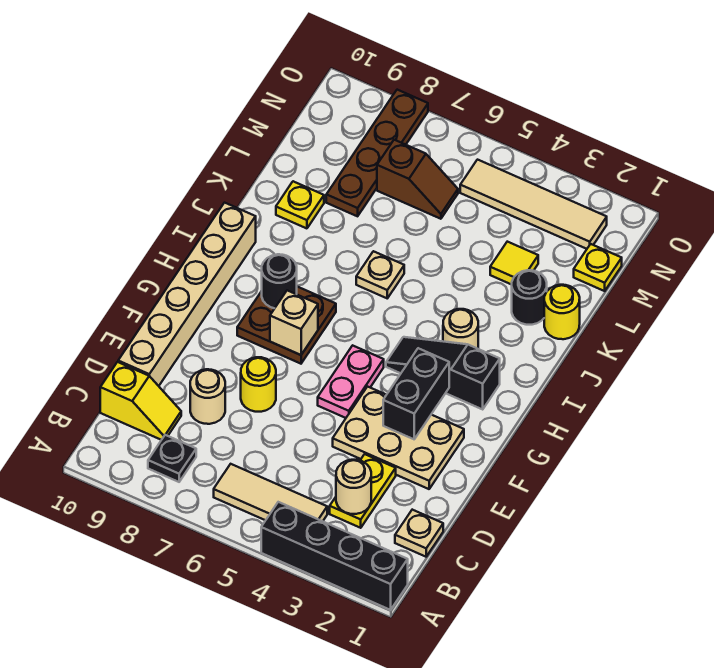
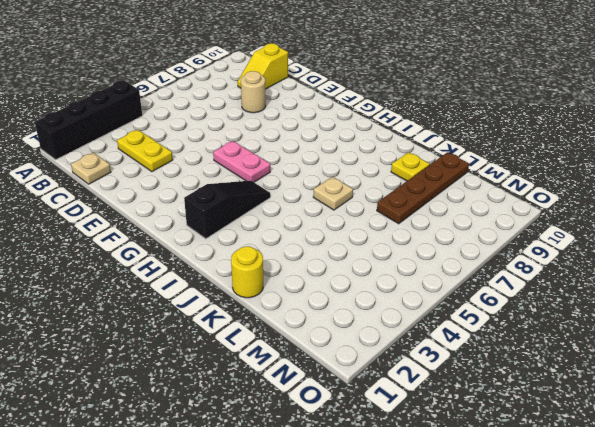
brown plate L7:L10 level 1 -> brown plate L8:O8 level 1
none -> tan tile B4:B6 level 1
none -> black plate B8 level 1
none -> tan brick D10:I10 level 1

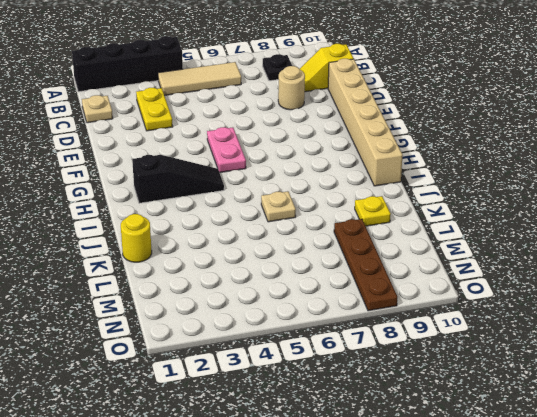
none -> tan plate E2:F4 level 1
none -> yellow round brick E7 level 1
none -> brown plate G7:H8 level 1

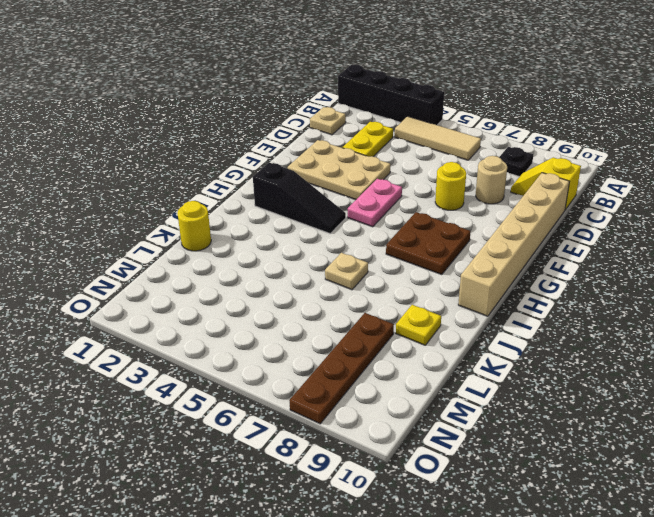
none -> tan round brick I3 level 1
none -> black round brick K2 level 1
none -> yellow tile L3 level 1

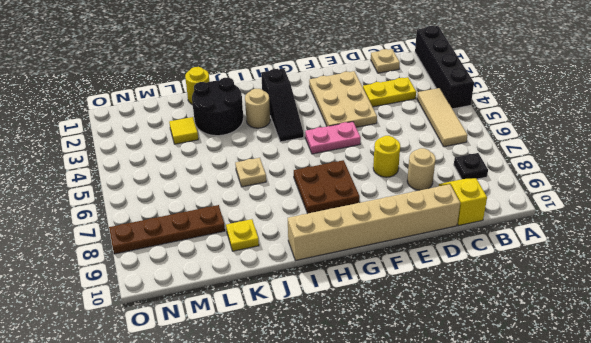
black round brick J2:K3 level 1 -> black round brick K2 level 1
none -> yellow plate M1 level 1
none -> brown slope M6:M7 level 1 top 7
none -> tan tile N2:N5 level 1

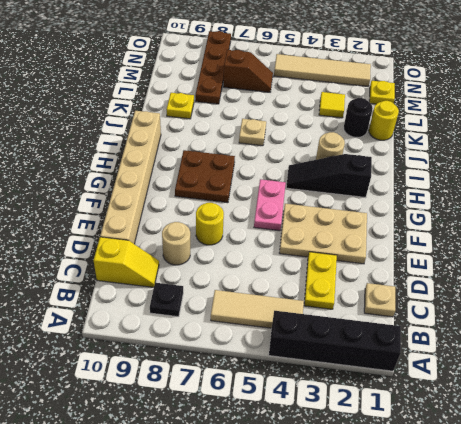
none -> tan round brick C3 level 2
none -> black brick F3:G3 level 2
none -> tan brick G7 level 2

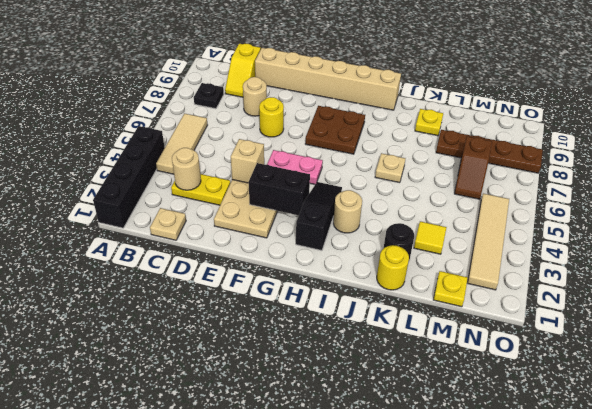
tan brick E4 level 2 -> tan brick G7 level 2
none -> black round brick H8 level 2

